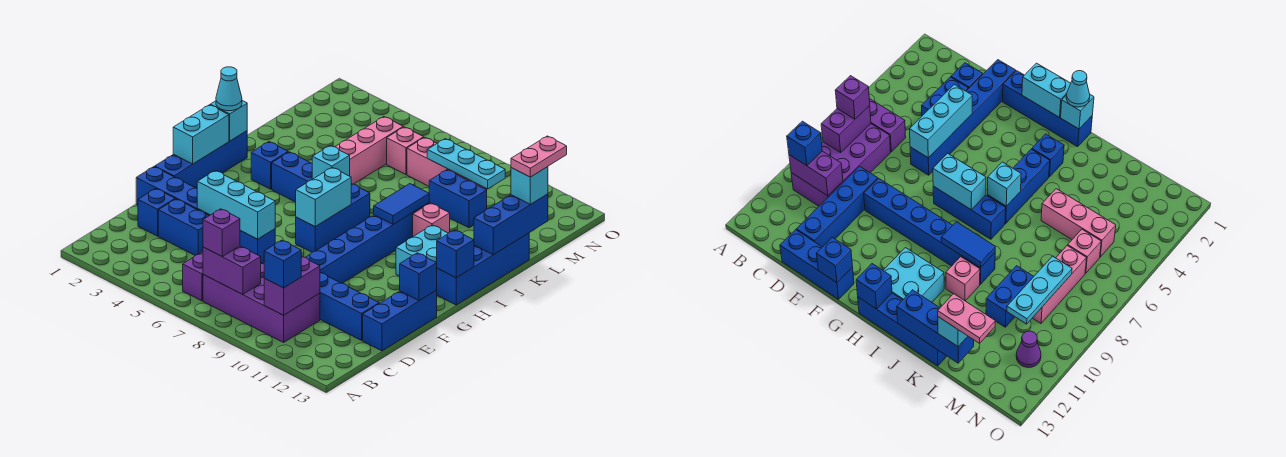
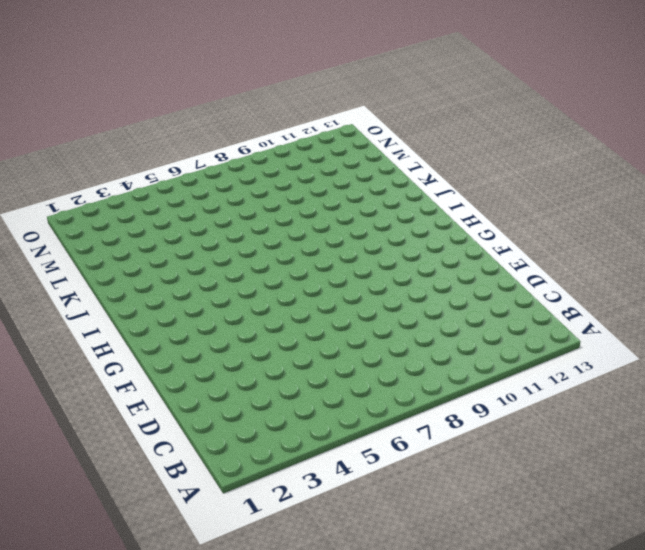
none -> purple brick B6:C6 level 1
none -> purple brick B7:C10 level 1
none -> blue brick D2 level 1
none -> blue brick D3:D4 level 1

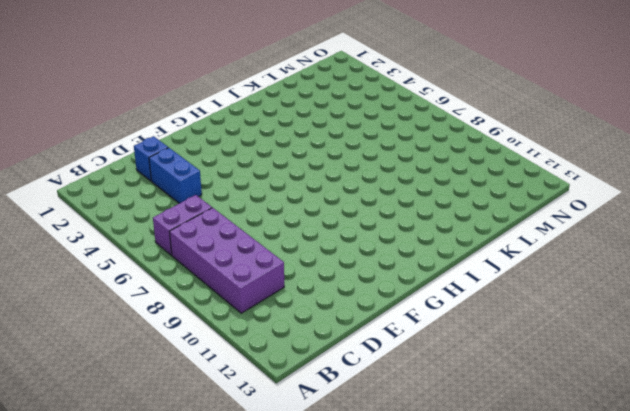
none -> blue brick D9:D12 level 1
none -> blue brick D13:F13 level 1
none -> blue brick E1:E6 level 1
none -> blue brick E9:J9 level 1

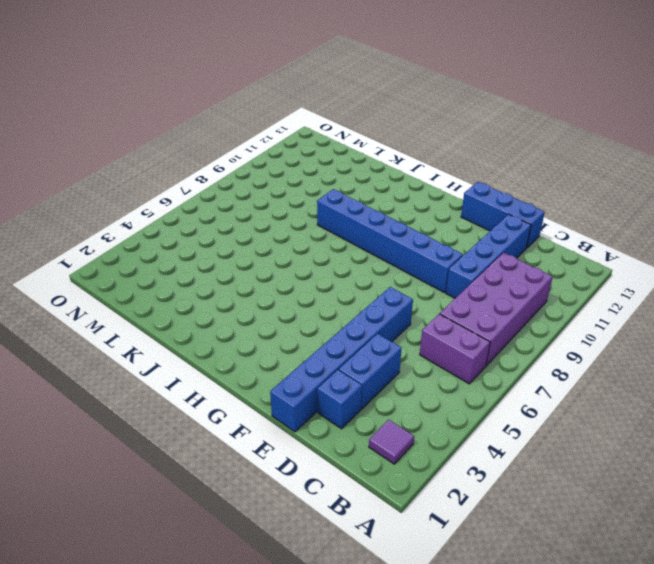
purple tile B2 level 1 -> none
none -> blue brick F1:I1 level 1
none -> blue brick G7:I7 level 1
none -> cyan brick H11:I12 level 1
none -> blue brick H13:K13 level 1

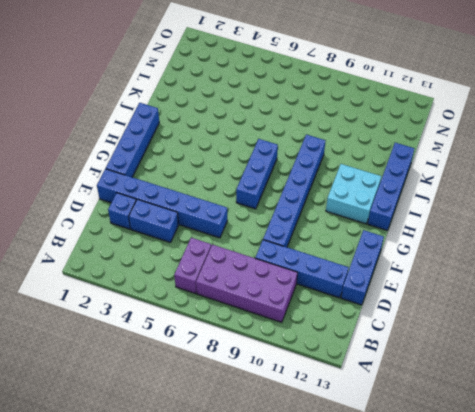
none -> blue brick I3 level 1
none -> blue brick I4:I6 level 1
none -> pink brick J10 level 1
none -> pink brick K5:M5 level 1

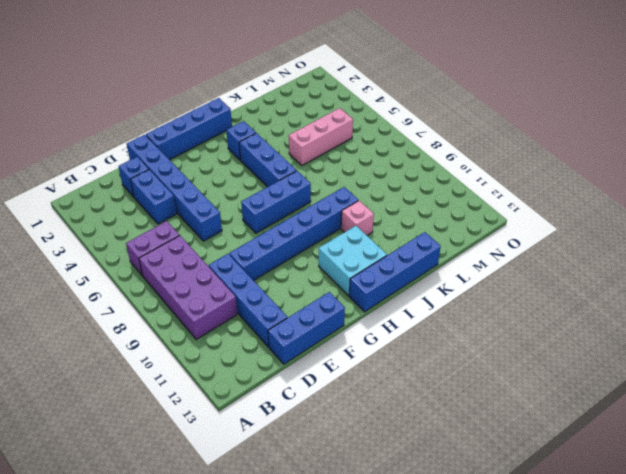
none -> blue brick L9:L10 level 1
none -> pink brick M6 level 1
none -> pink brick M7:M9 level 1
none -> purple cone N11 level 1

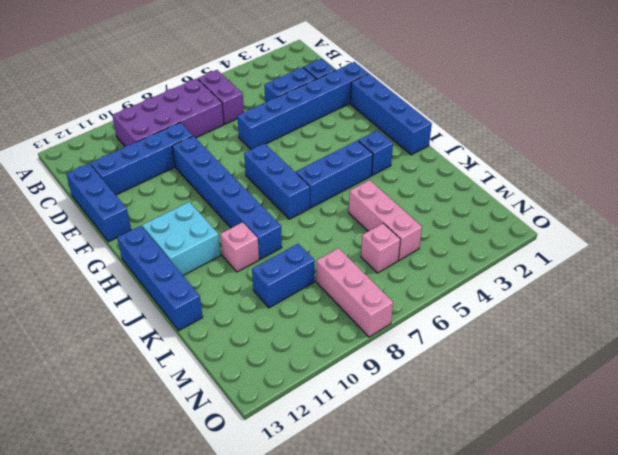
pink brick M8:O8 level 1 -> pink brick M7:M9 level 1
none -> purple cone N11 level 1
none -> purple brick B7:B8 level 2
none -> purple brick B10:C10 level 2
none -> cyan brick E4:E6 level 2

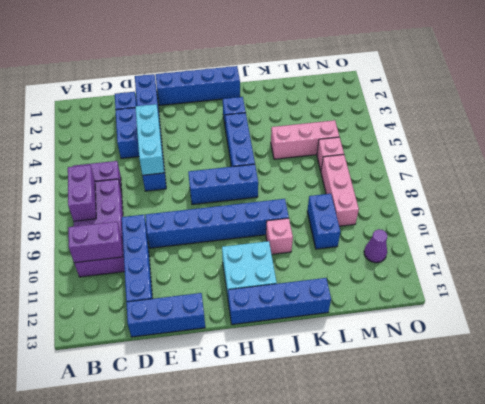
none -> blue brick F13 level 2
none -> cyan brick G1:H1 level 2
none -> cyan brick G7:H7 level 2
none -> blue brick H13 level 2

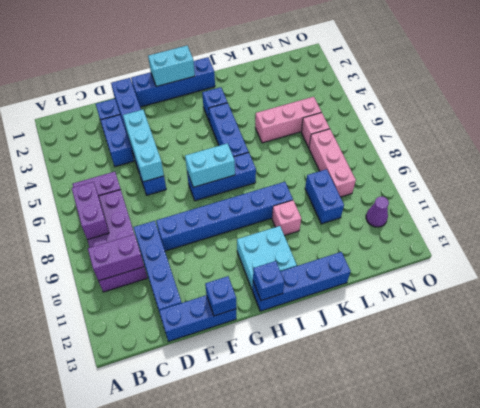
none -> cyan brick I1 level 2
none -> cyan brick I6 level 2
none -> blue tile I9:J9 level 2
none -> blue brick J13:L13 level 2

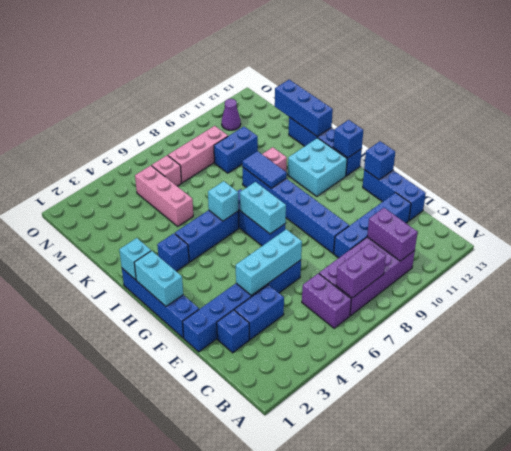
none -> cyan plate M8:M10 level 2
none -> purple brick B7 level 3
none -> blue brick B10 level 3
none -> cyan cone I1 level 3

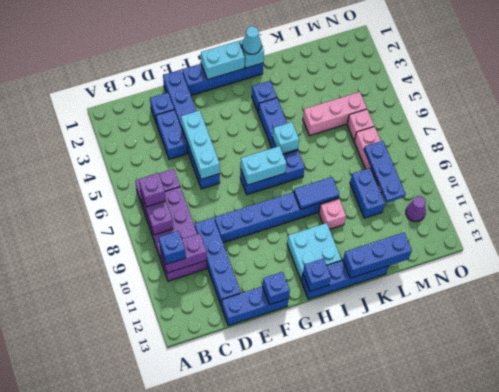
blue plate M8:M10 level 2 -> cyan plate M8:M10 level 2
none -> cyan brick L13 level 3
none -> pink plate L13:M13 level 4

